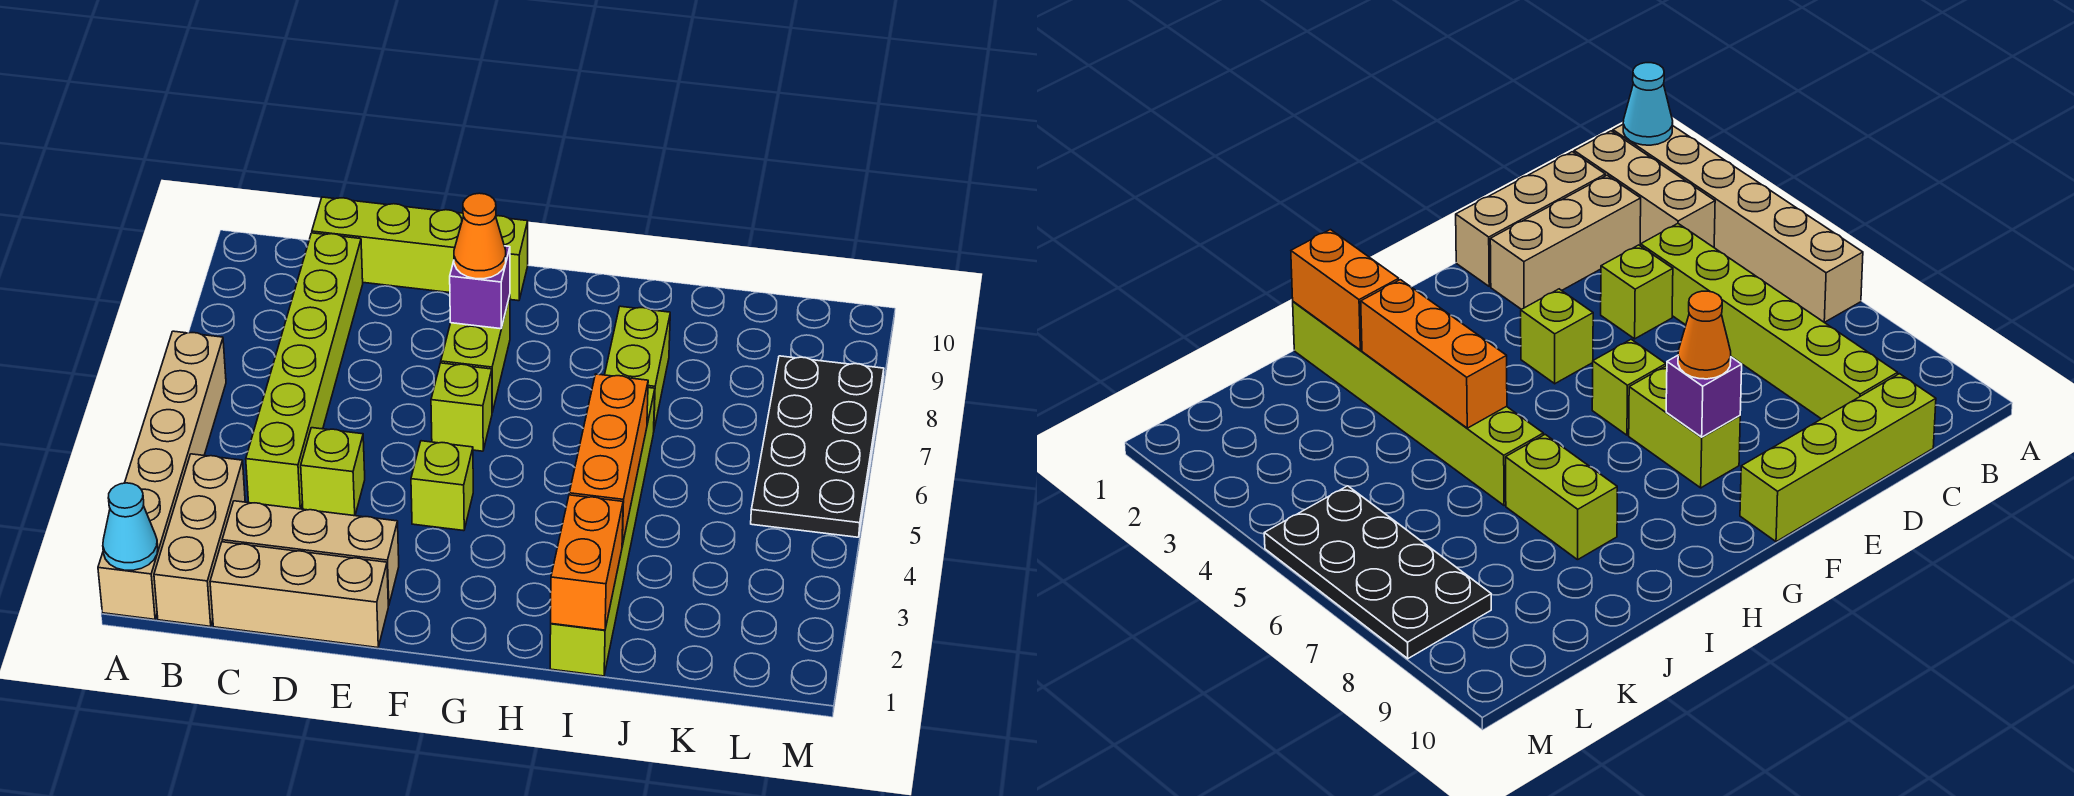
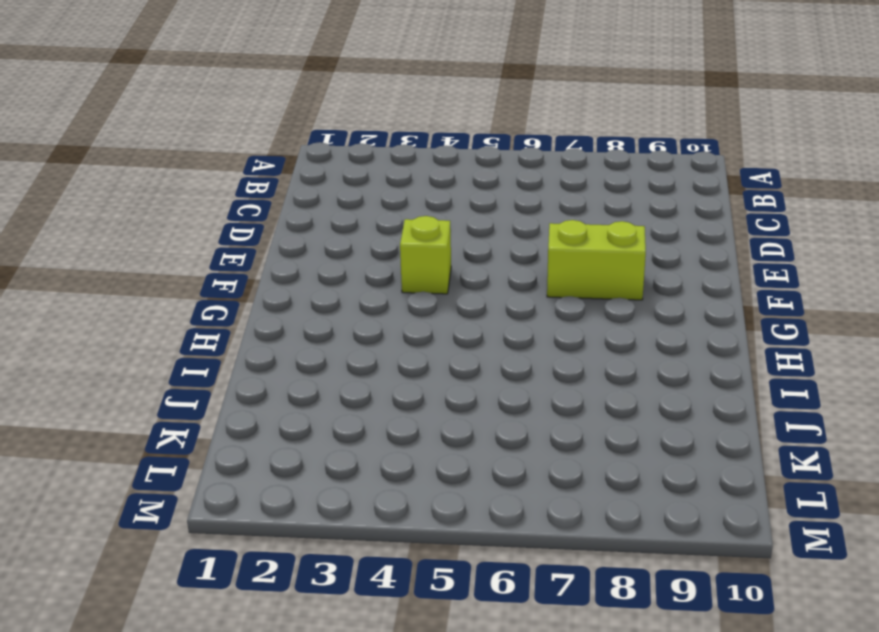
none -> tan brick A1:A6 level 1
none -> tan brick B1:B3 level 1
none -> tan brick C1:E1 level 1

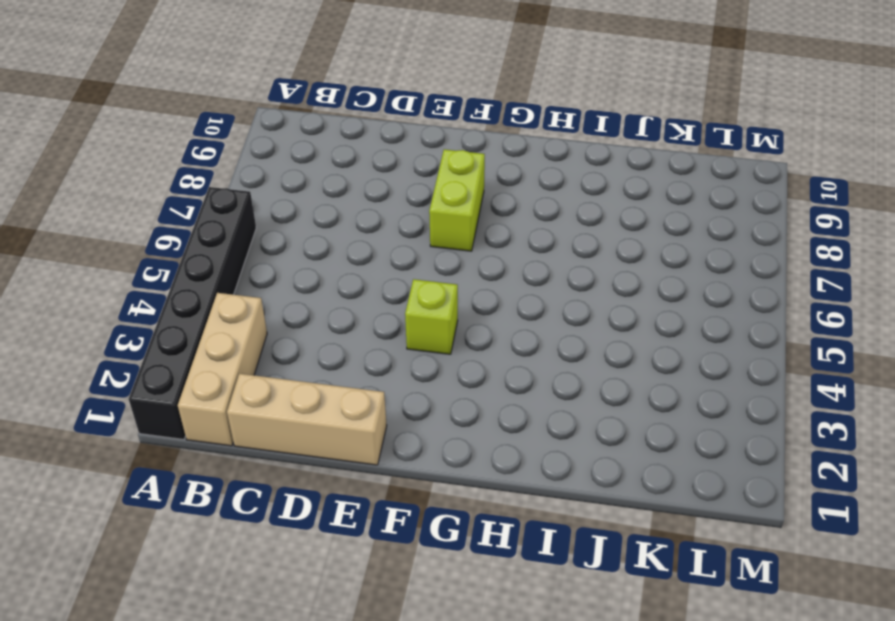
black brick A1:A6 level 1 -> tan brick A1:A6 level 1
none -> tan brick C2:E2 level 1
none -> lime brick C4:C9 level 1
none -> lime brick C10:F10 level 1

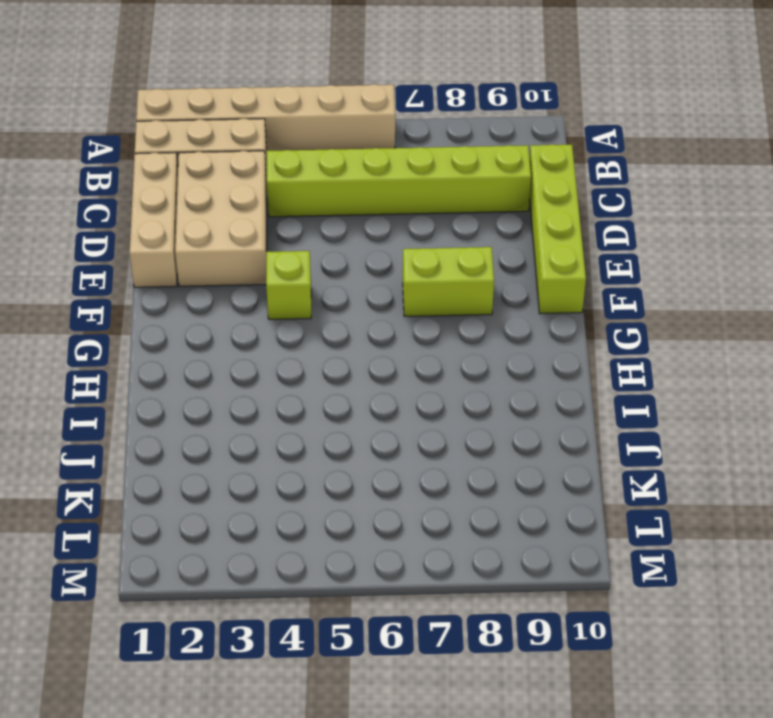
tan brick C2:E3 level 1 -> tan brick C2:E2 level 1
none -> lime brick D4 level 1
none -> lime brick F6 level 1
none -> lime brick I1:I6 level 1

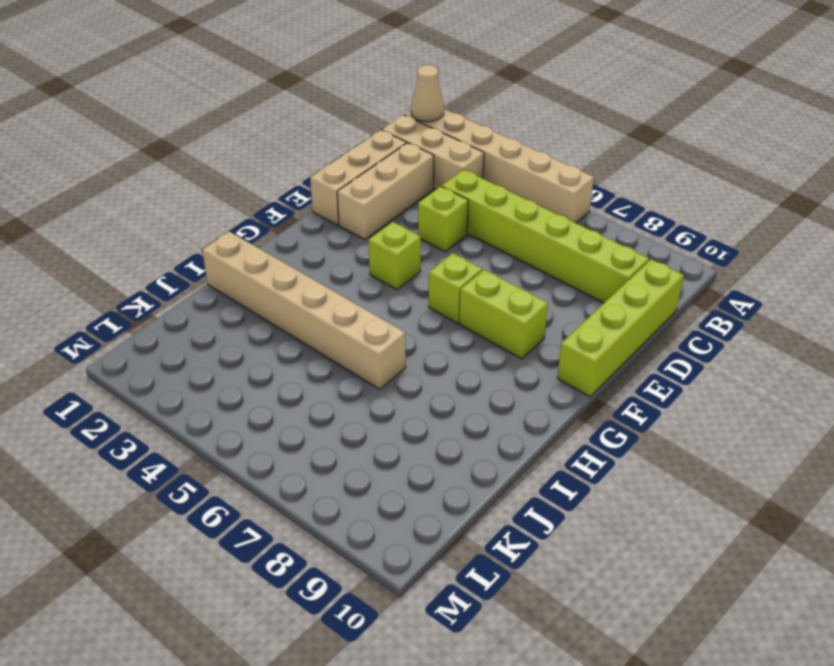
tan cone A1 level 2 -> cyan cone A1 level 2
tan brick I1:I6 level 1 -> lime brick I1:I6 level 1
none -> lime brick I7:I8 level 1
none -> black plate L5:M8 level 1
none -> purple brick F8 level 2

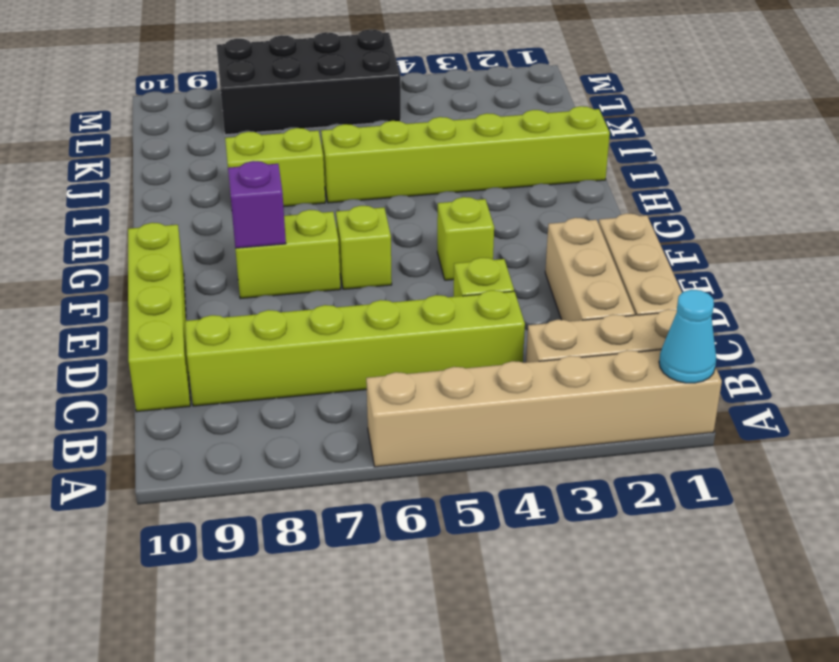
black brick L5:M8 level 1 -> black plate L5:M8 level 1
none -> orange brick I1:I2 level 2
none -> orange brick I3:I5 level 2
none -> orange cone F8 level 3

